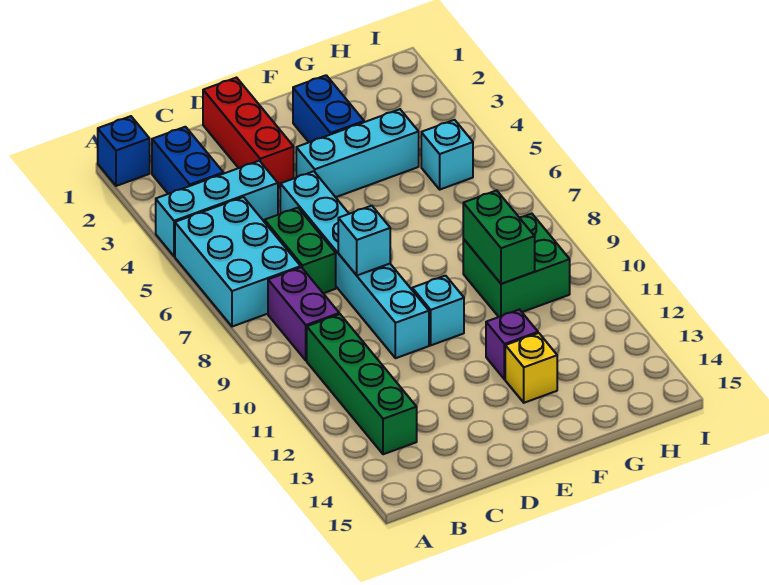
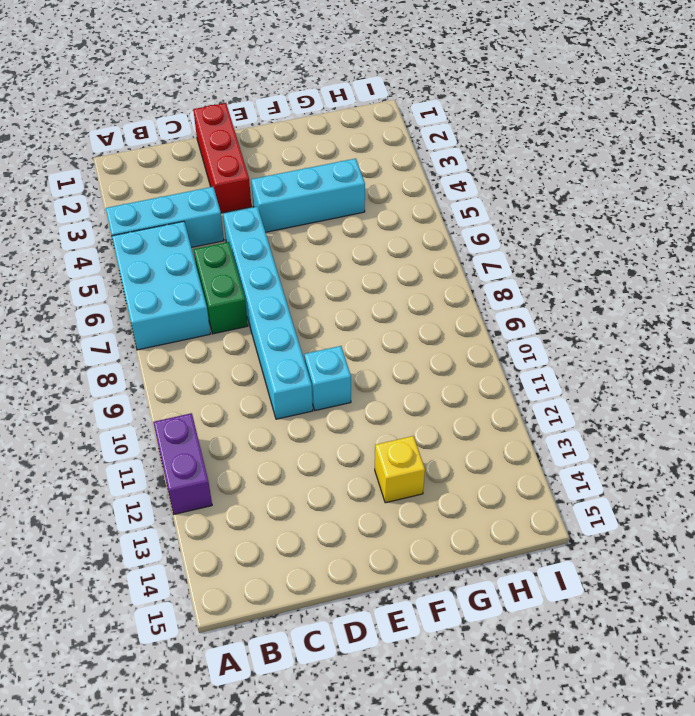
purple brick A11:A12 level 1 -> purple brick B8:B9 level 1
none -> blue brick A1 level 1
none -> blue brick B2:B3 level 1
none -> green brick B10:B13 level 1

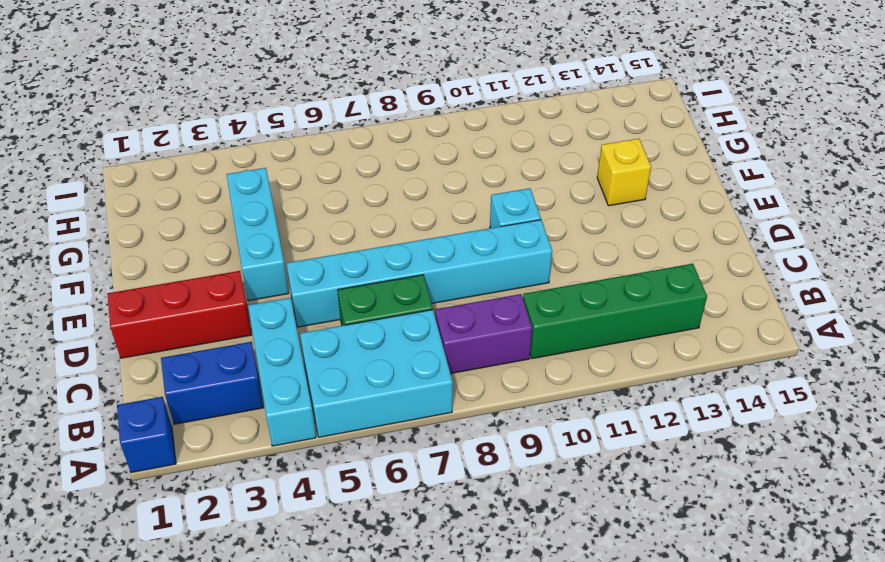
none -> blue brick F2:F3 level 1
none -> purple brick F12 level 1
none -> green brick G9:H10 level 1

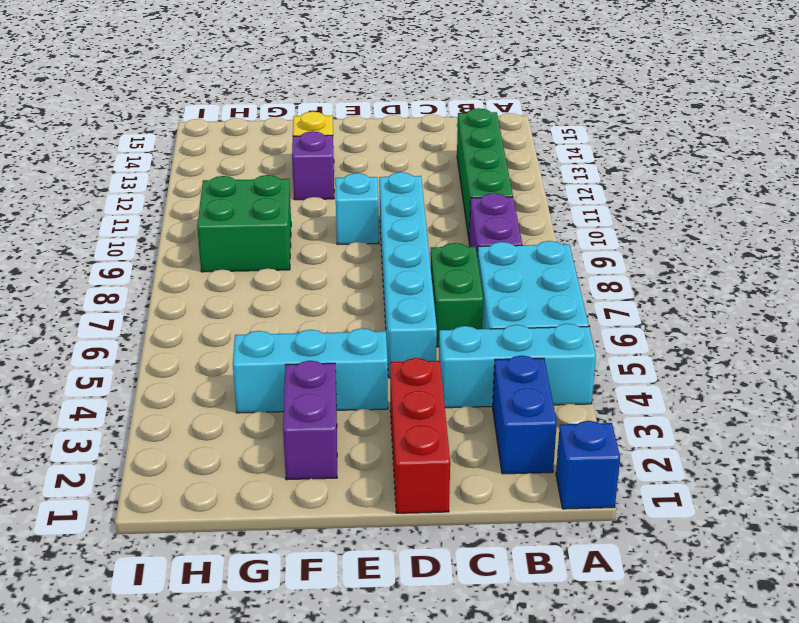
purple brick F2:F3 level 1 -> blue brick F2:F3 level 1
none -> cyan brick H5 level 1
none -> cyan brick D8 level 2
none -> green brick G9:G10 level 2

